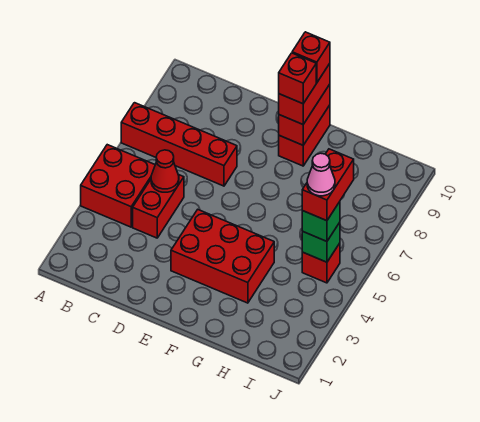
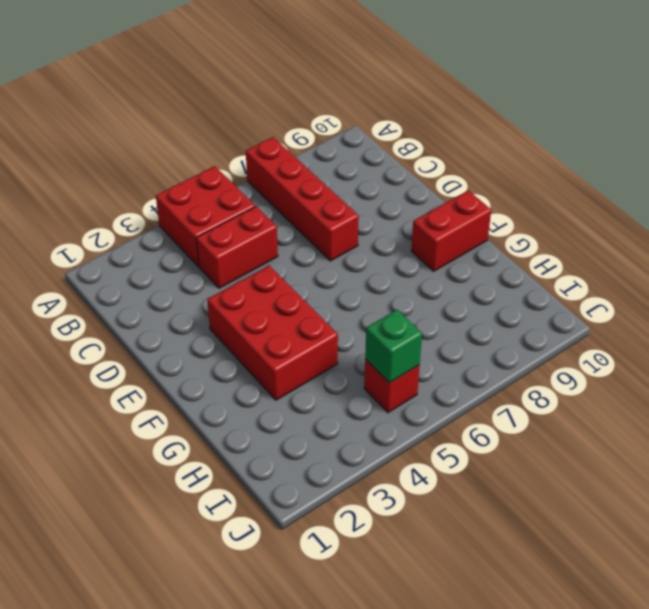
none -> red cone C5 level 2
none -> red brick F9:F10 level 2
none -> red brick F9:F10 level 3

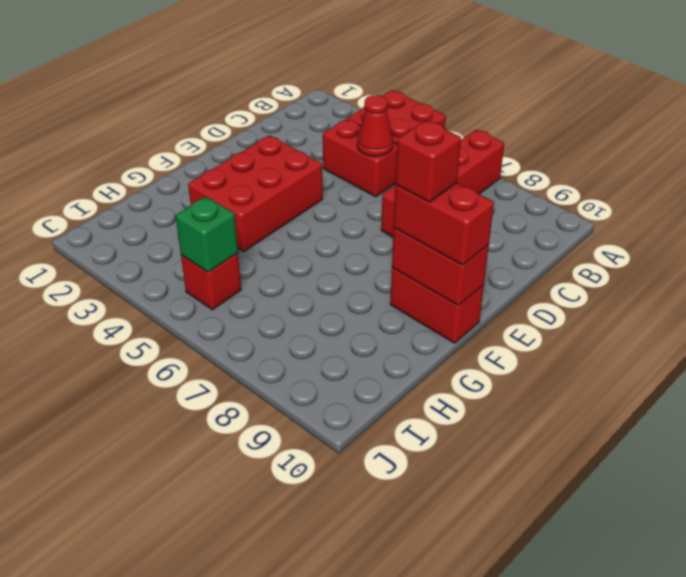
none -> green brick I5 level 3
none -> red brick F10 level 4
none -> red brick I5:I6 level 4

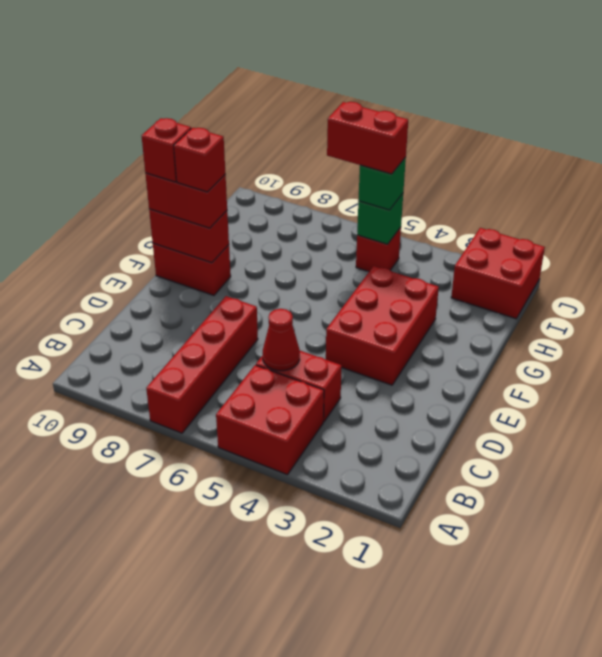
red brick I1:J2 level 1 -> none
none -> pink cone I5 level 5

